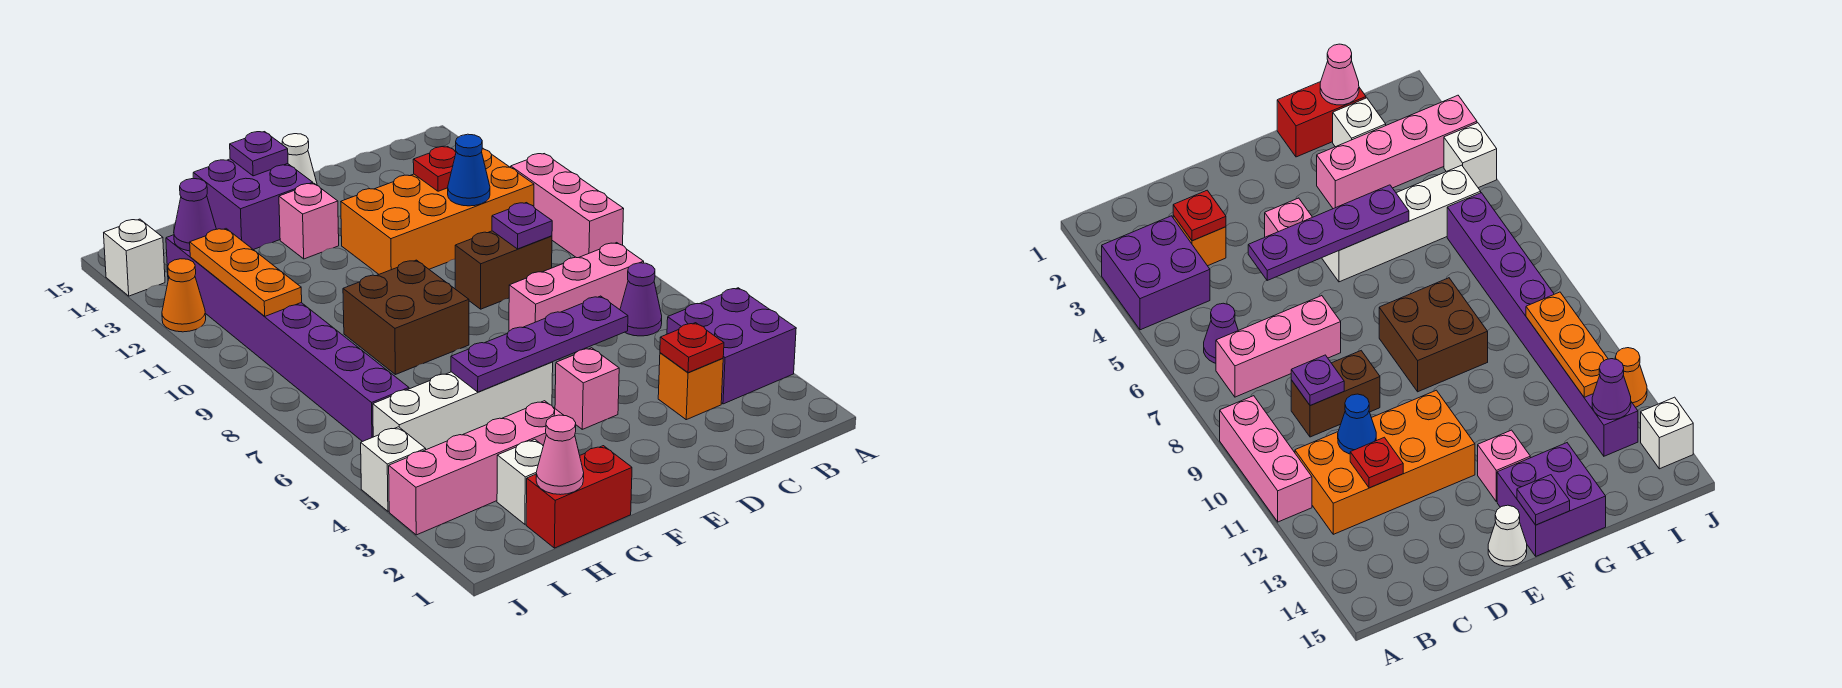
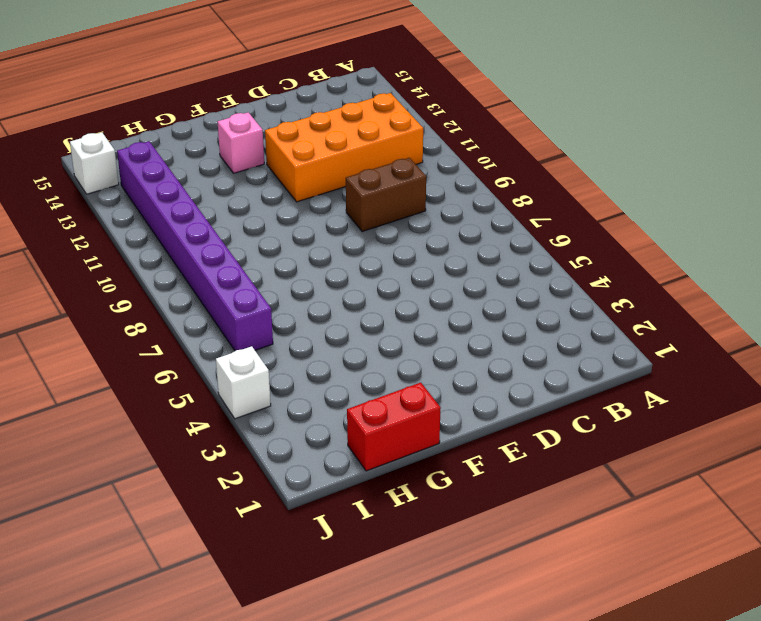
none -> purple brick A3:B4 level 1
none -> pink brick A9:A11 level 1
none -> purple cone B6 level 1

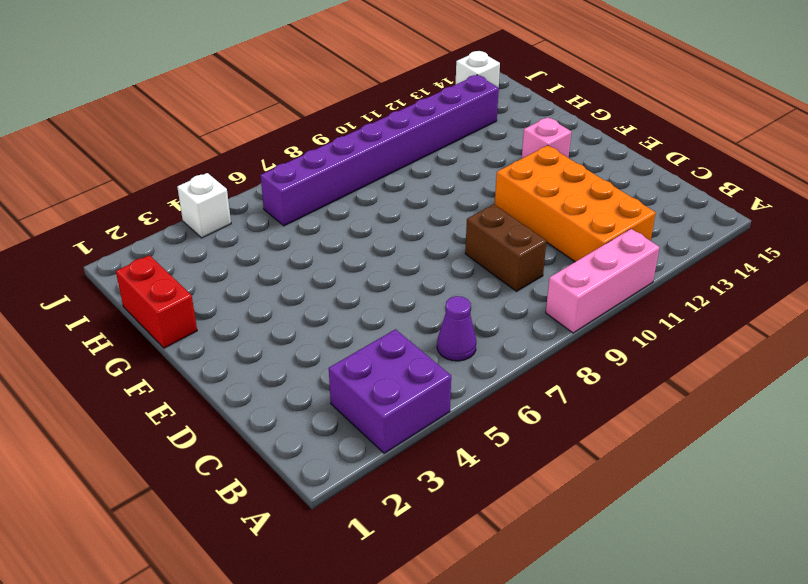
none -> pink brick B7:D7 level 1
none -> orange brick C3 level 1
none -> pink brick E4 level 1

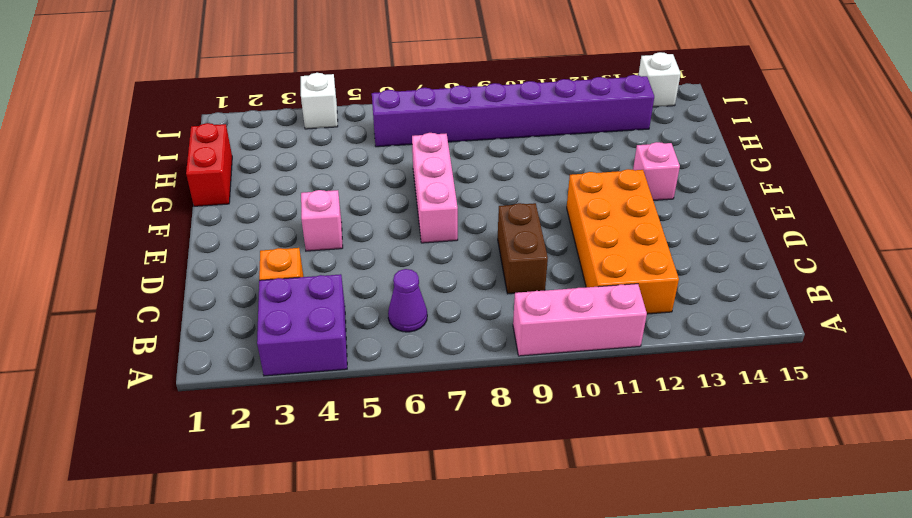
pink brick E7:G7 level 1 -> pink brick B7:D7 level 1
none -> white cone E15 level 1
none -> white brick F5:I5 level 1
none -> brown brick F8:G9 level 1

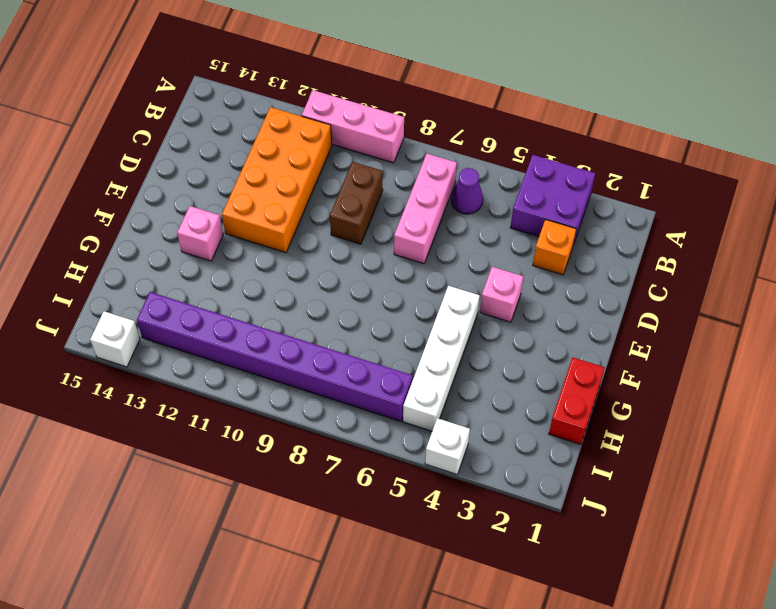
none -> white cone E15 level 1
none -> brown brick F8:G9 level 1
none -> purple brick F14:G15 level 1

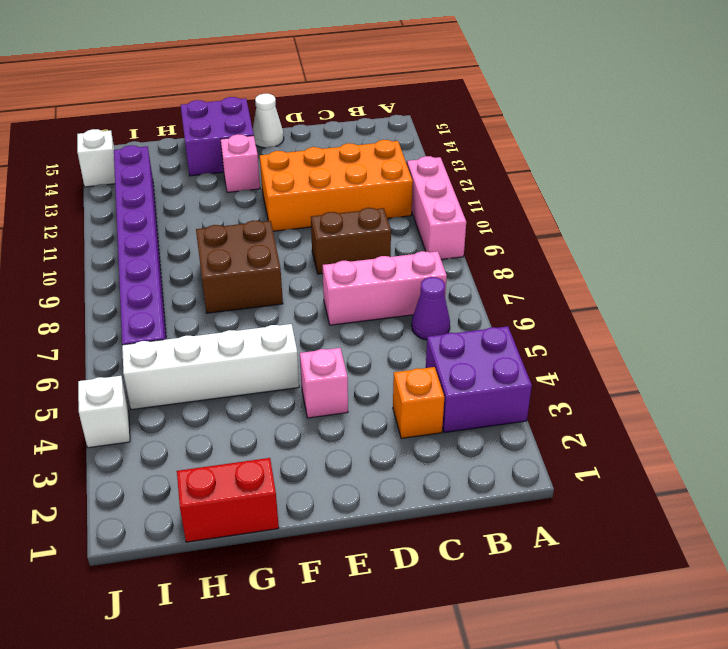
none -> pink brick G3:J3 level 1
none -> white brick H2 level 1
none -> orange cone J12 level 1

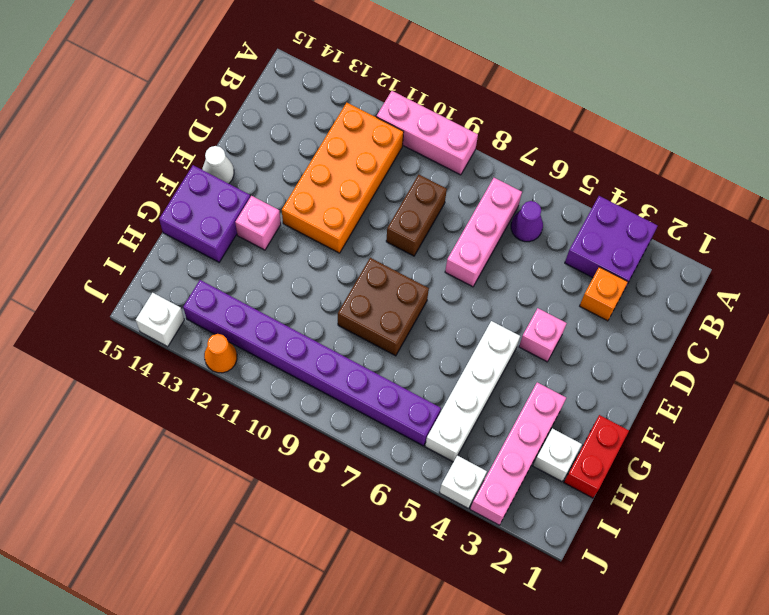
none -> red plate C3 level 2
none -> purple plate C9 level 2
none -> blue cone C11 level 2

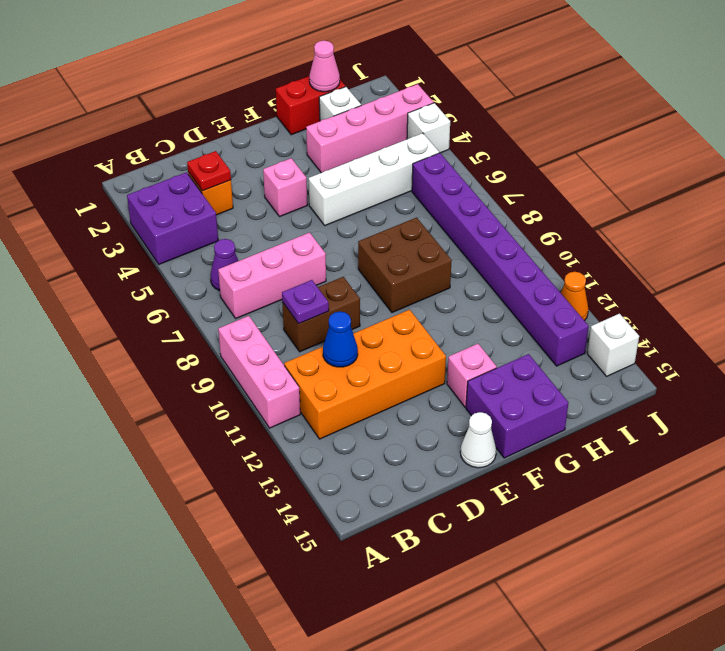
none -> red plate C12 level 2
none -> purple plate D5:G5 level 2
none -> purple plate F15 level 2

